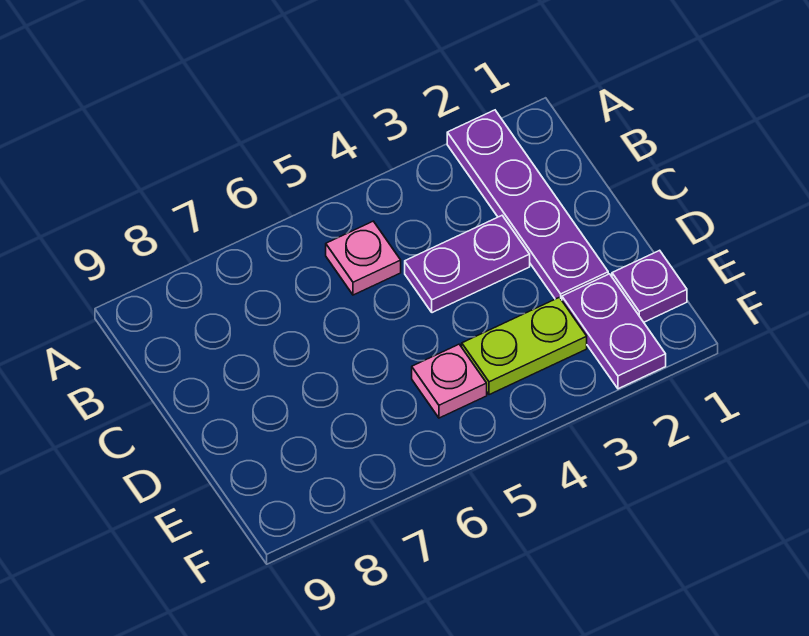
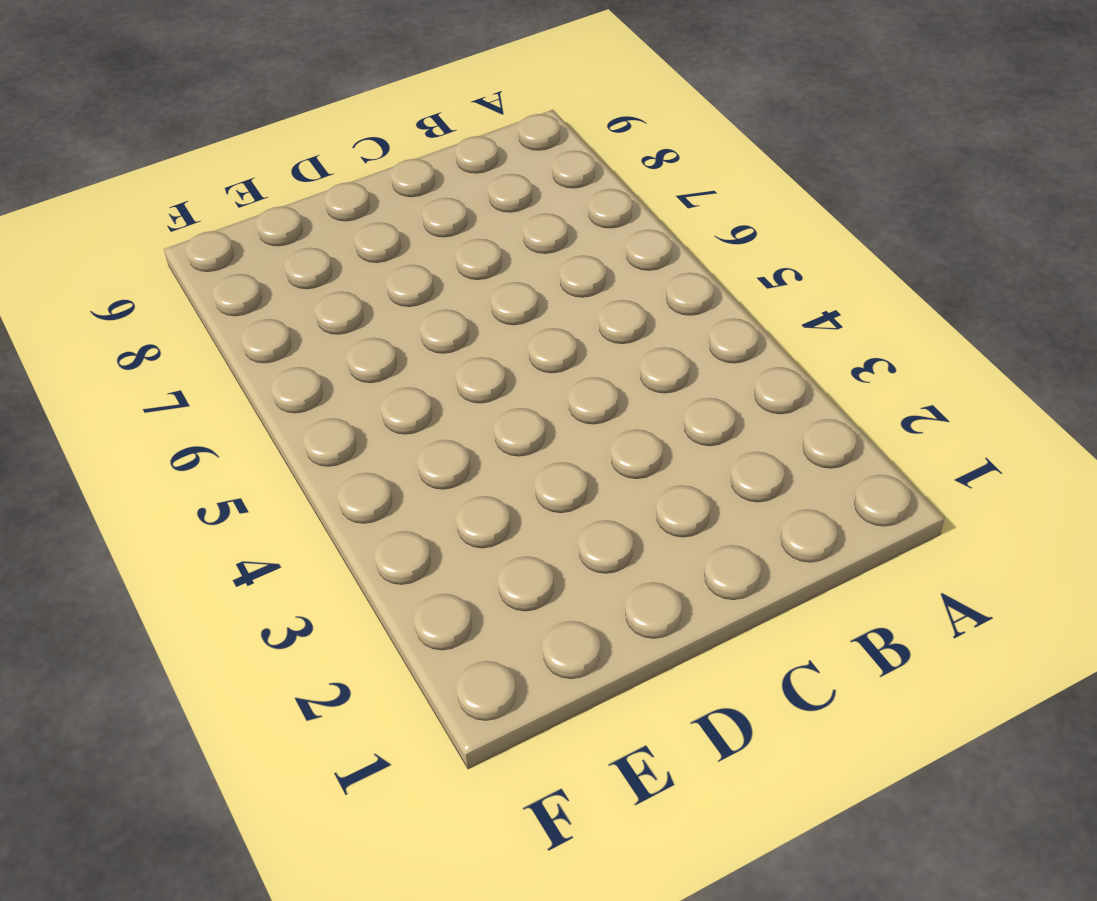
none -> purple plate A2:D2 level 1
none -> pink plate B5 level 1

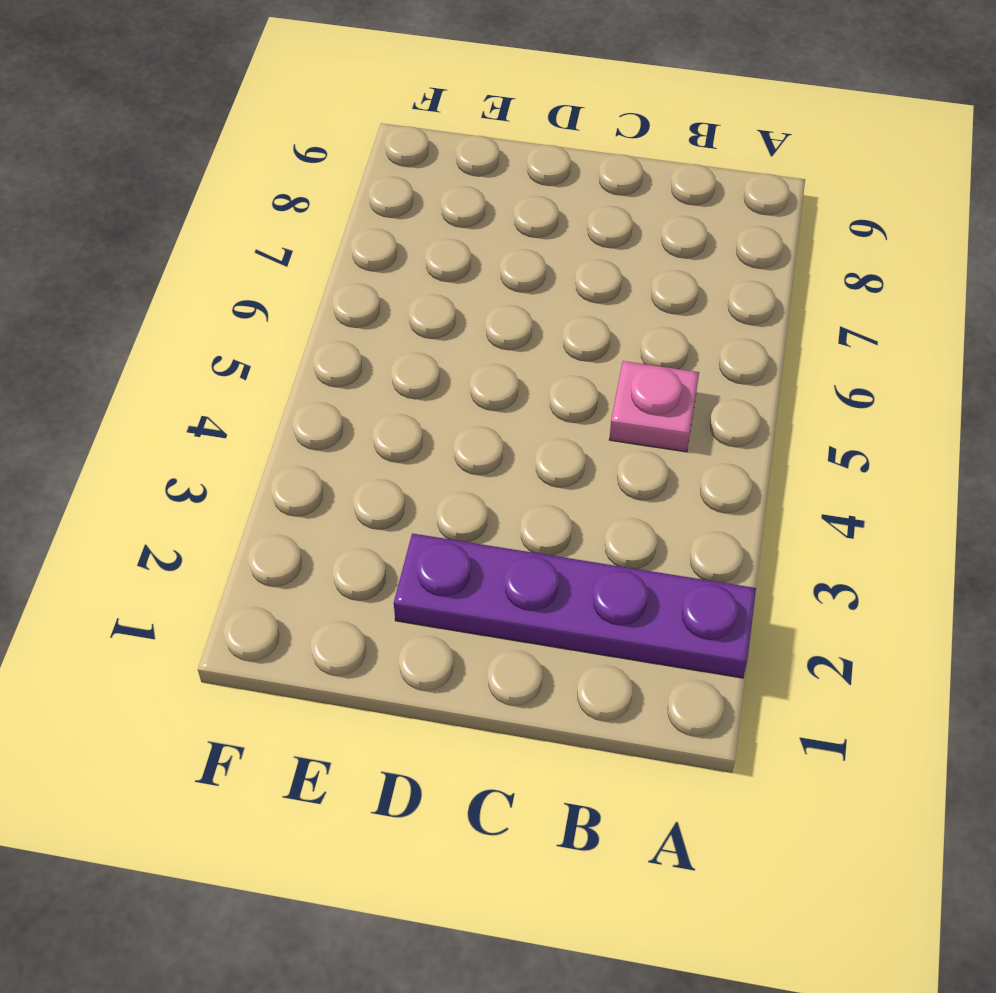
none -> purple plate C3:C4 level 1
none -> purple plate E1 level 1

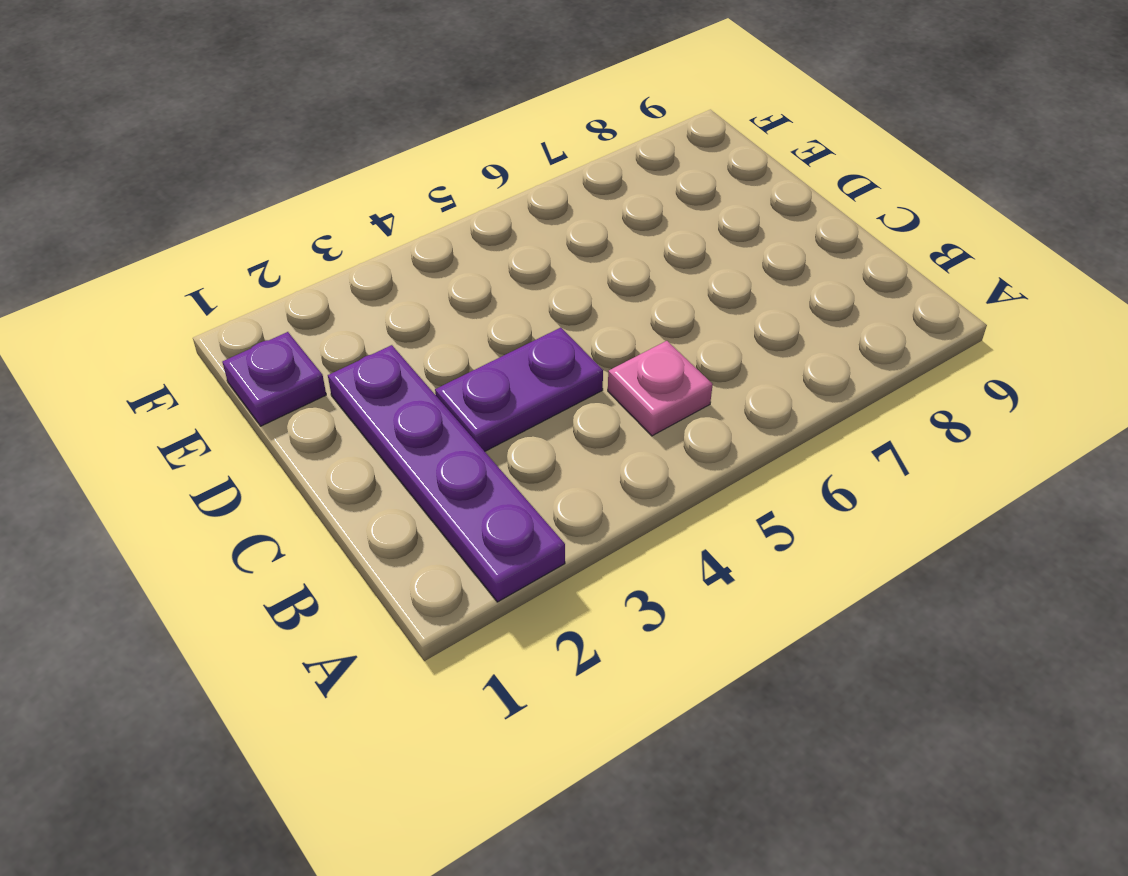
none -> purple plate E2:F2 level 1
none -> lime plate E3:E4 level 1

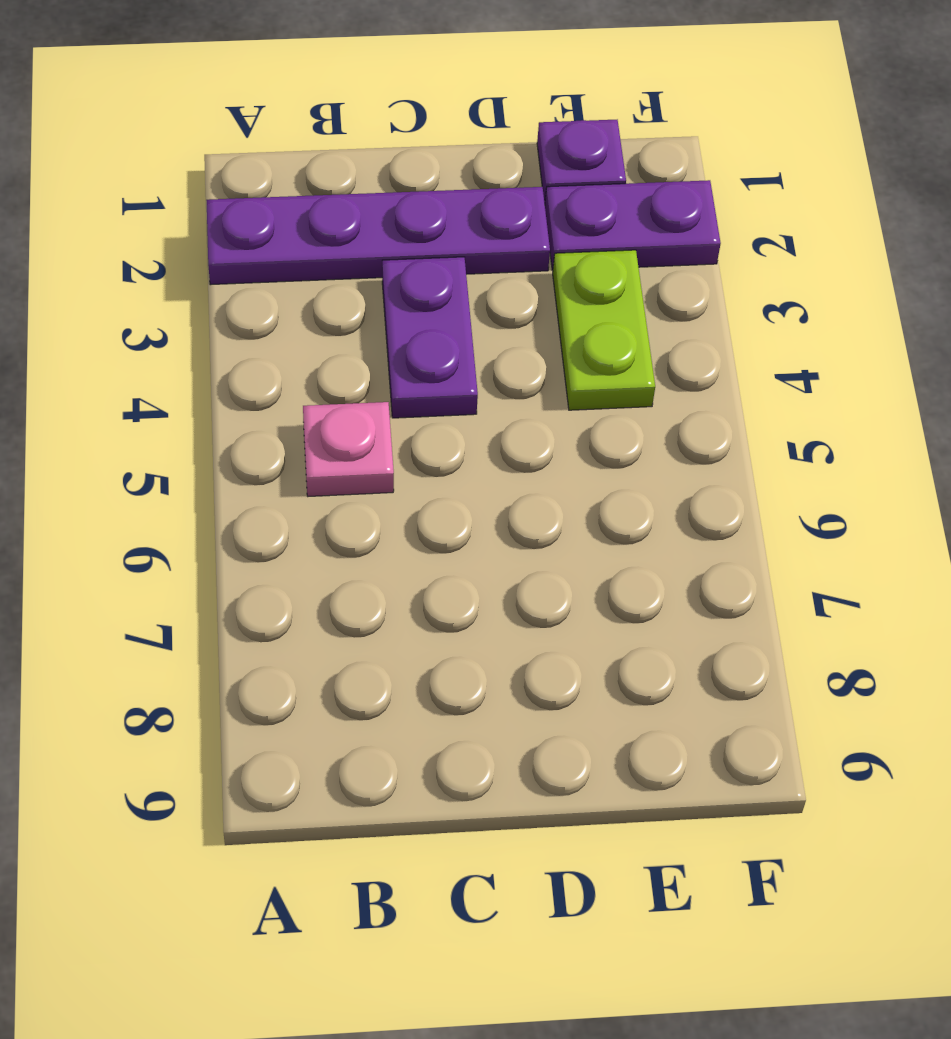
none -> pink plate E5 level 1

